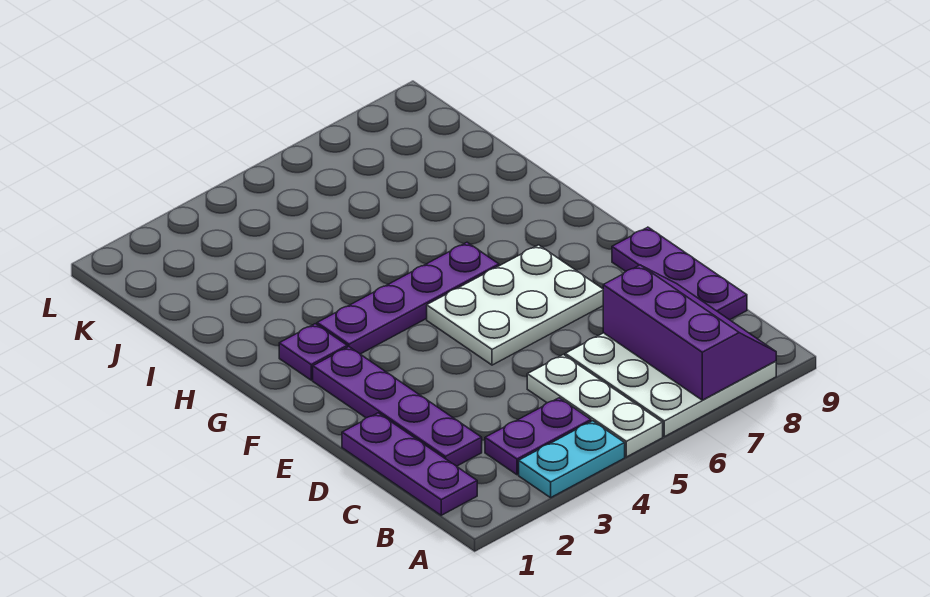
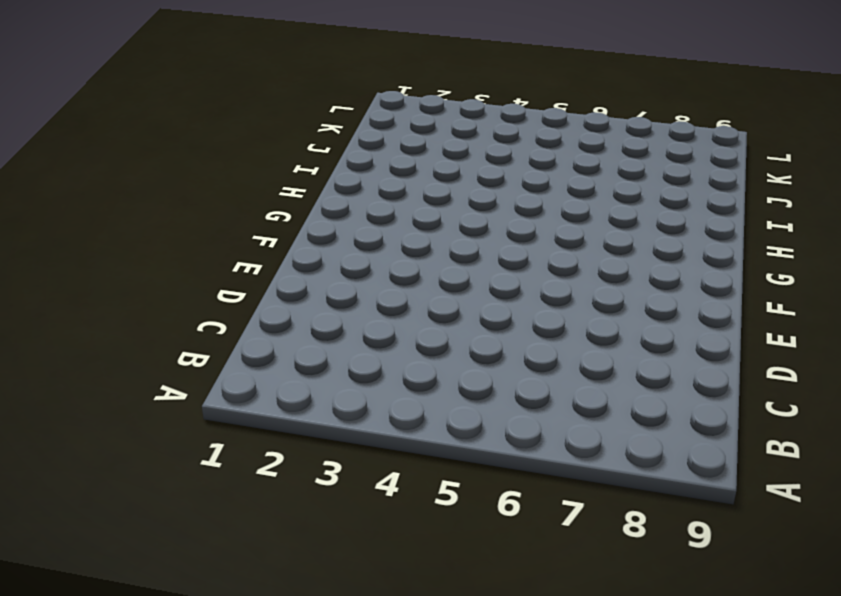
none -> cyan plate A3:A4 level 1
none -> white plate A5:C5 level 1

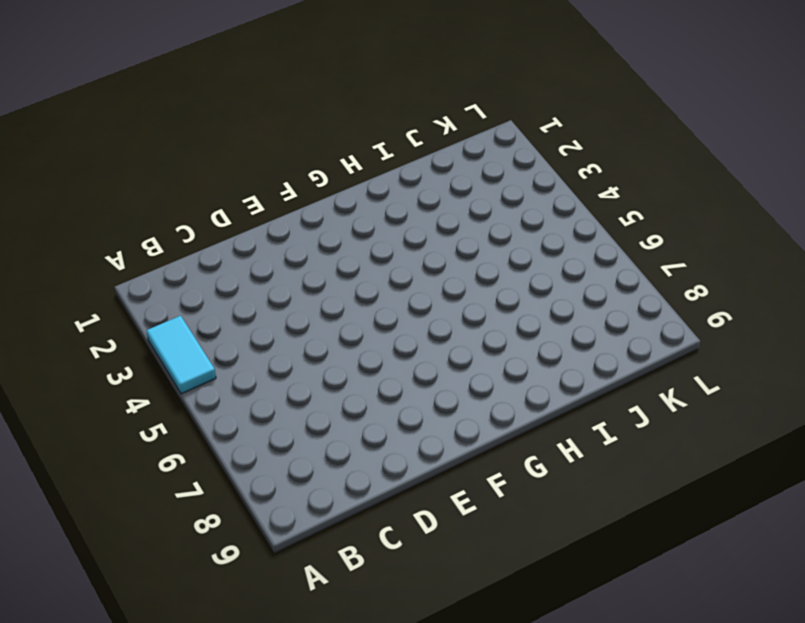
cyan tile A3:A4 level 1 -> cyan plate A3:A4 level 1
none -> white plate A5:C5 level 1
none -> white plate A6:C8 level 1

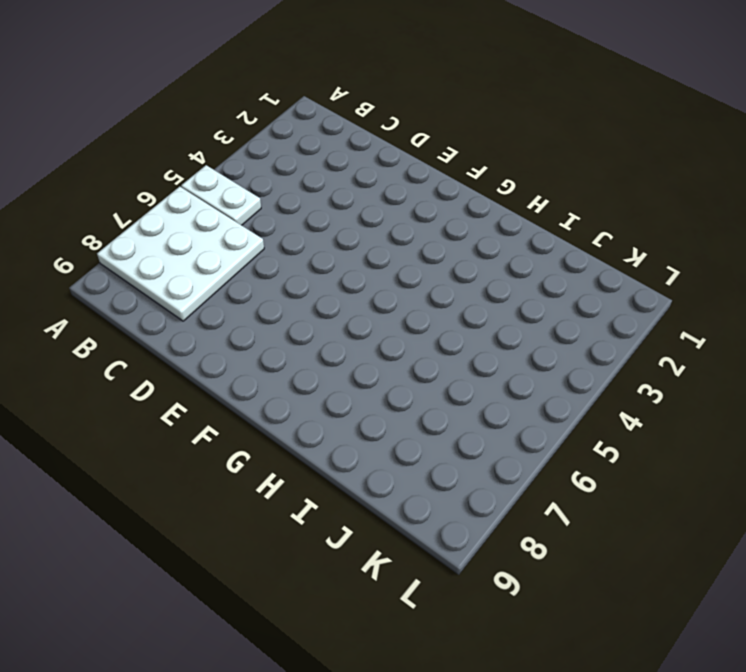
white plate A5:B5 level 1 -> white plate A5:C5 level 1
none -> cyan plate A3:A4 level 1
none -> purple plate B1:D1 level 1

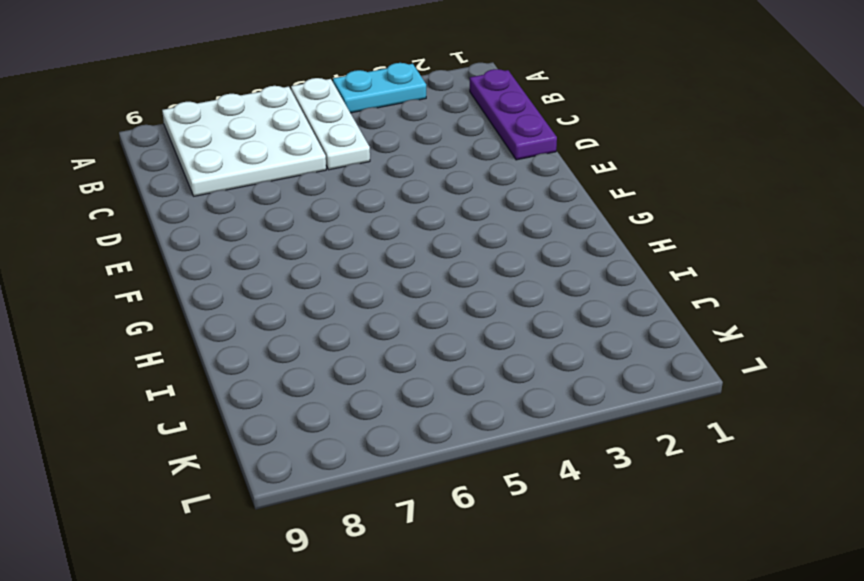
none -> purple plate B3:B4 level 1
none -> purple plate C2:F2 level 1

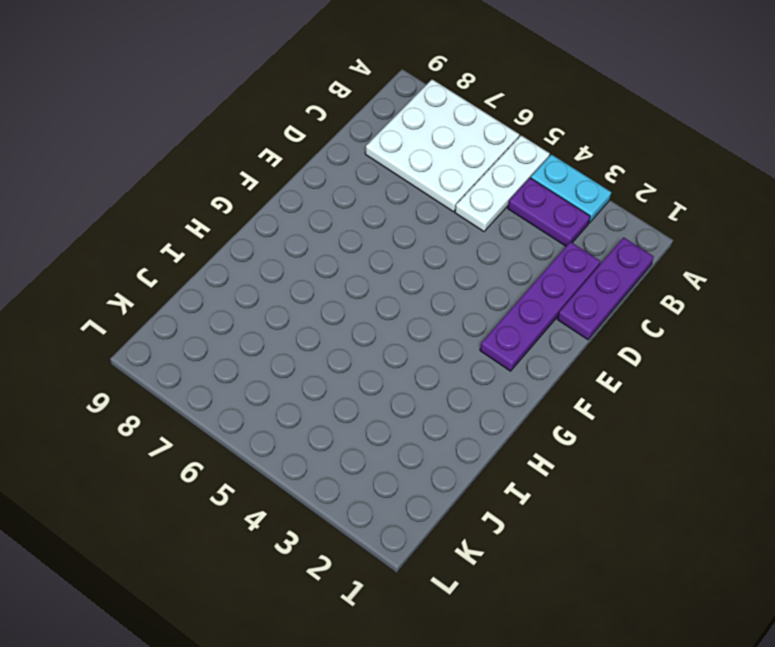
none -> purple plate C9:E9 level 1
none -> white plate E5:F7 level 1

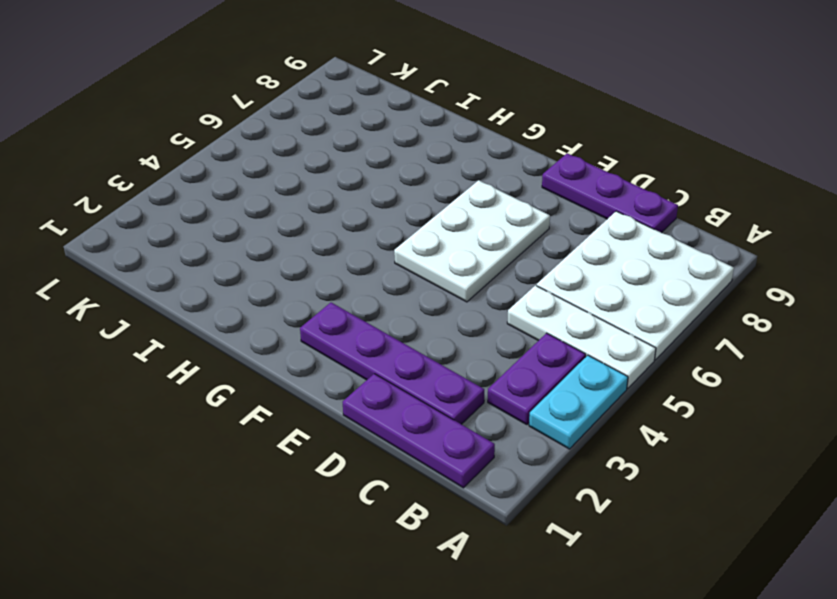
none -> purple plate G2 level 1
none -> purple plate G3:G6 level 1

